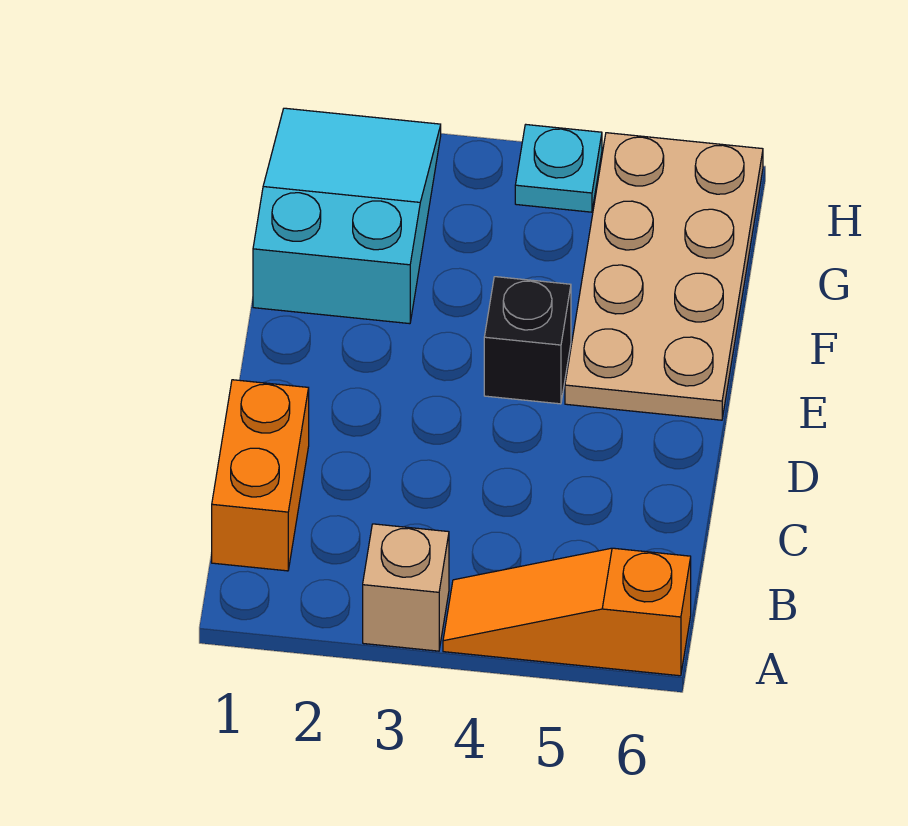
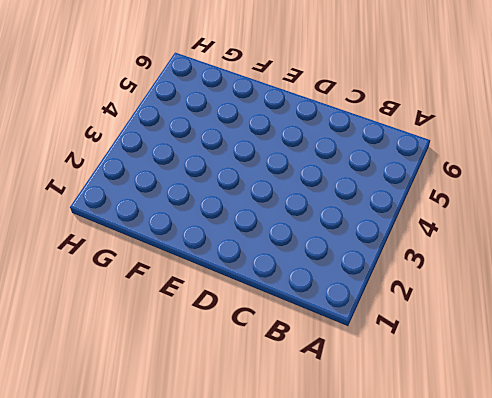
none -> tan brick A3 level 1
none -> orange slope A4:A6 level 1 top 6

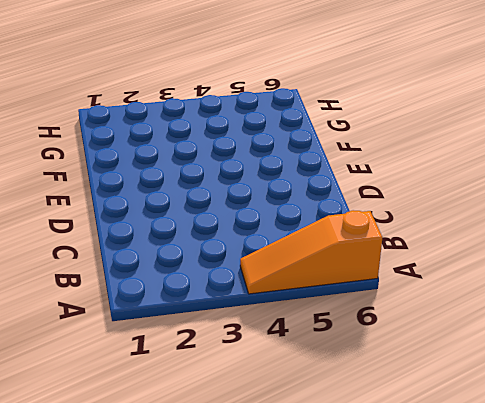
none -> tan brick A3 level 1
none -> orange brick B1:C1 level 1

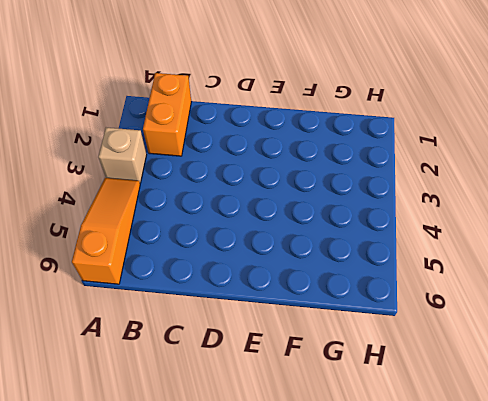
orange brick B1:B2 level 1 -> orange brick B1:C1 level 1
none -> black brick E4 level 1
none -> tan plate E5:H6 level 1

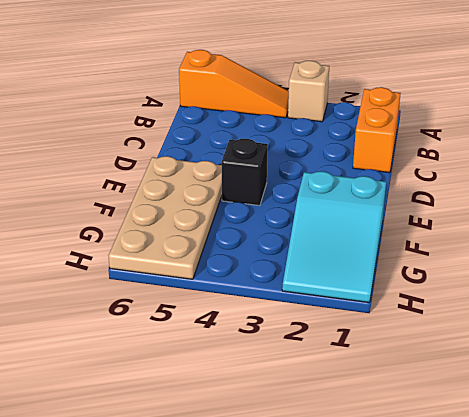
none -> cyan plate H4 level 1

